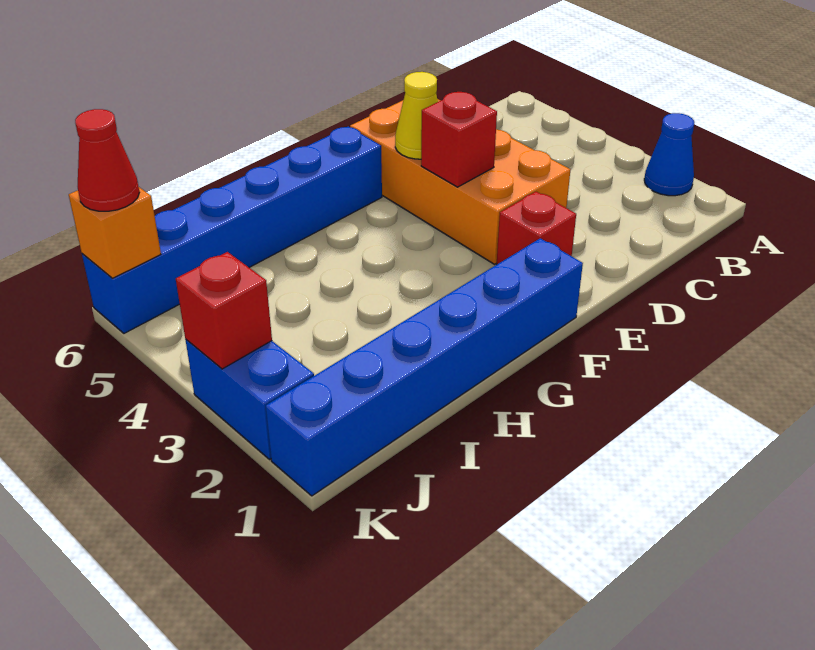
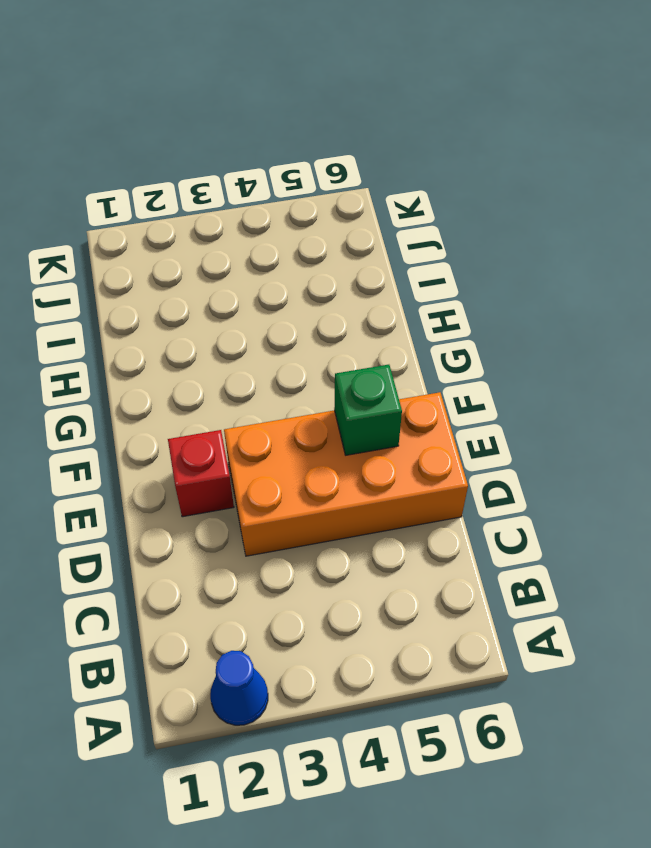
green brick E5 level 2 -> yellow cone E5 level 2
none -> blue brick F1:K1 level 1
none -> blue brick F6:K6 level 1

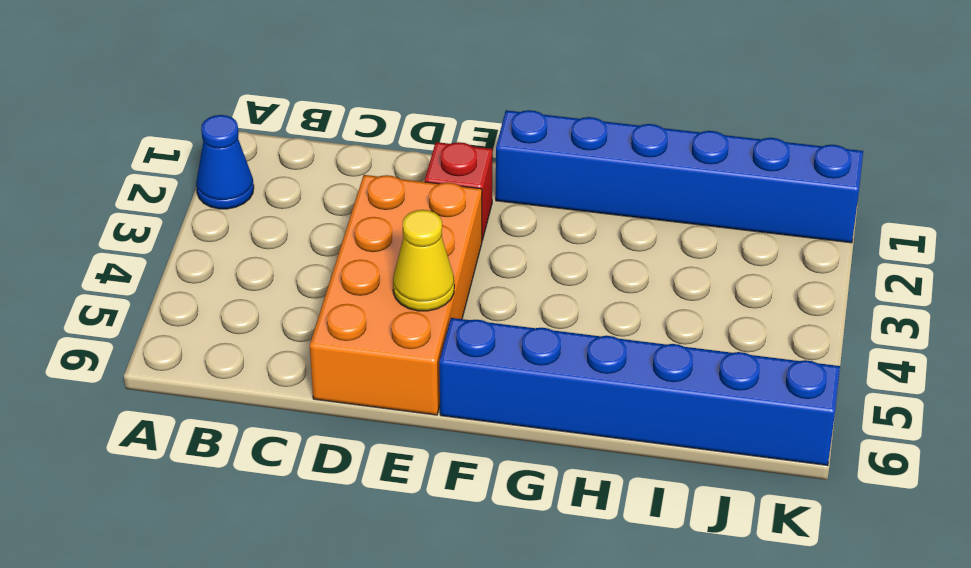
none -> blue brick K2:K3 level 1
none -> red brick E4 level 2

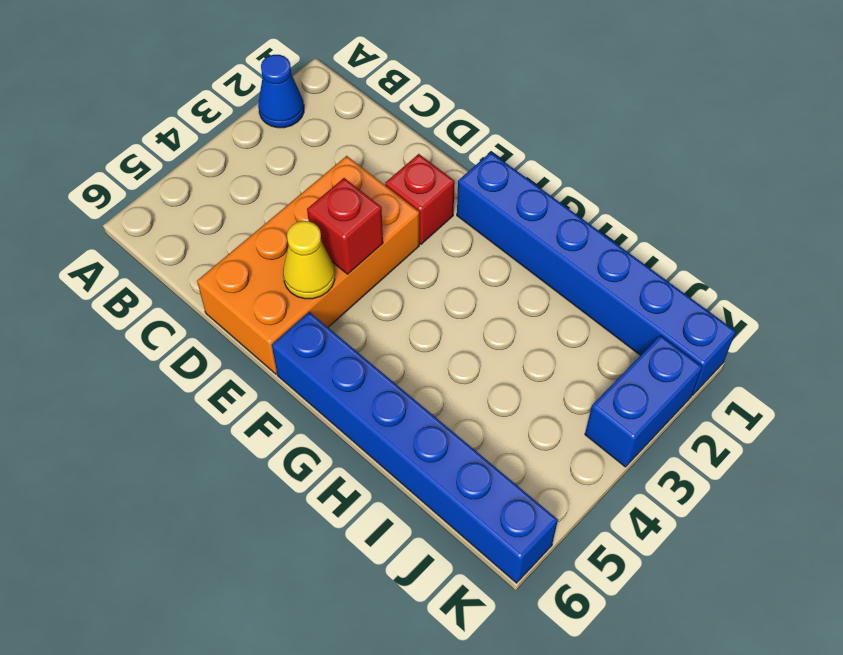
none -> red brick K3 level 2
none -> orange brick K6 level 2

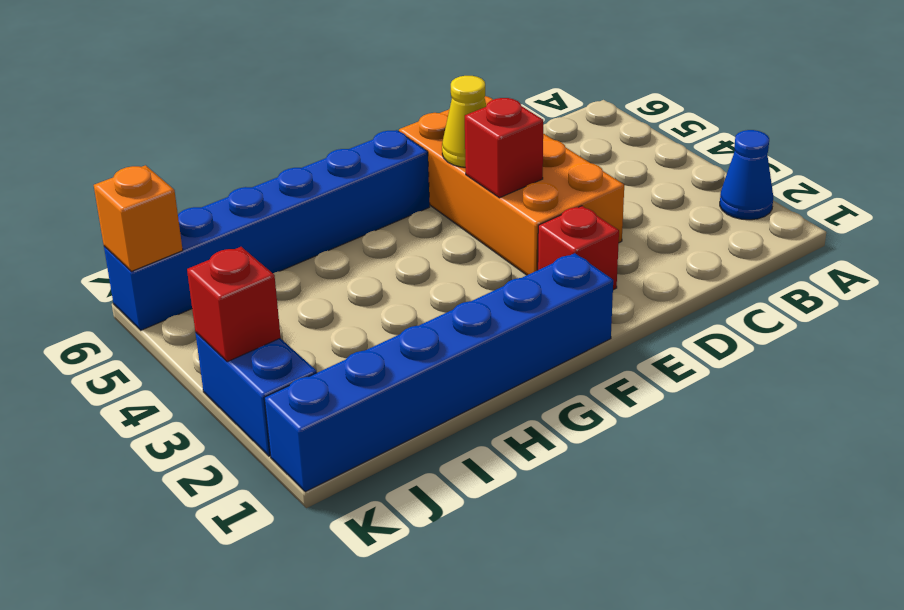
none -> red cone K6 level 3

